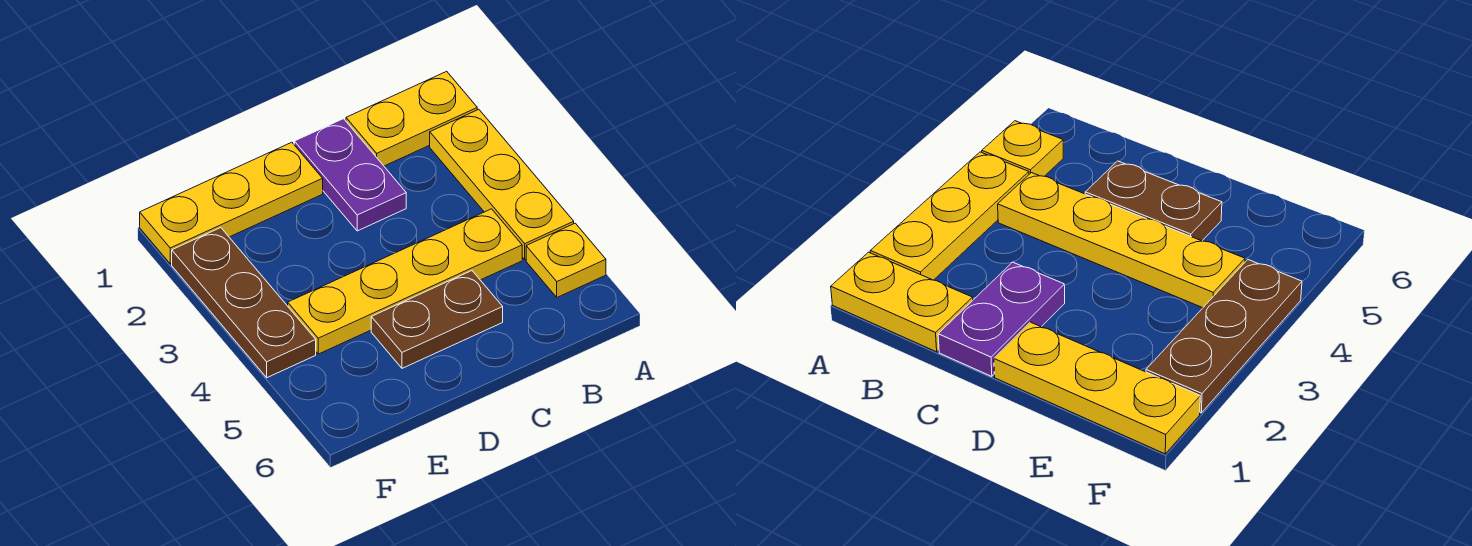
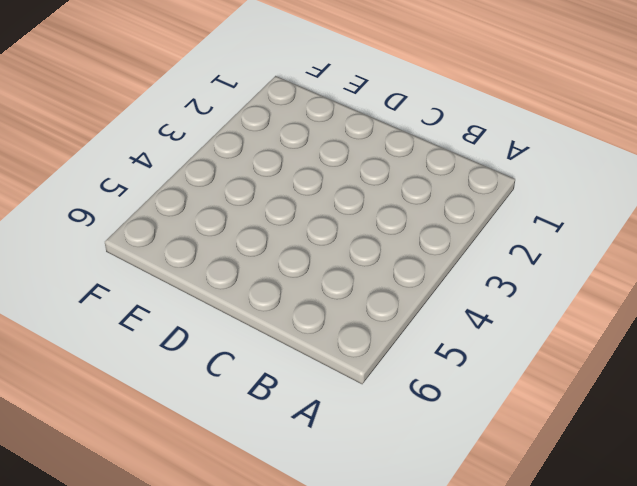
none -> yellow plate A1:B1 level 1
none -> yellow plate A2:A4 level 1

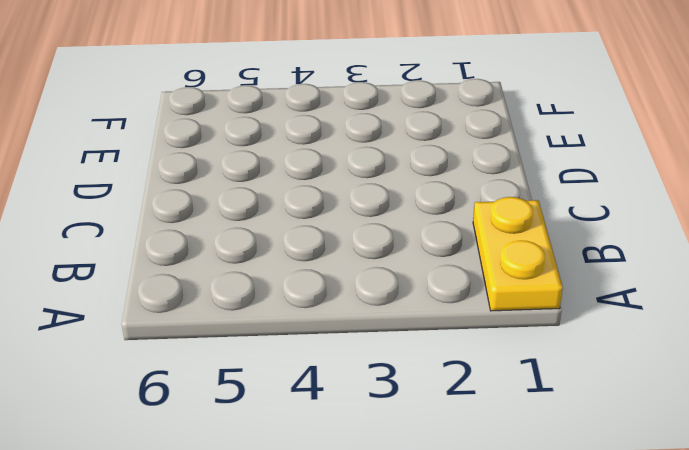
none -> yellow plate A2:A4 level 1
none -> yellow plate A5 level 1

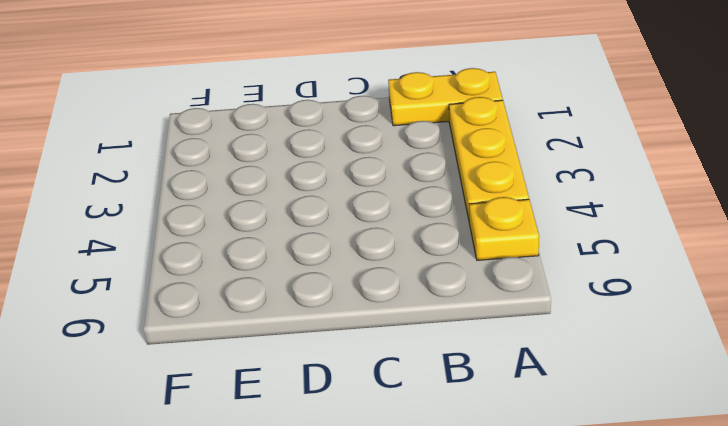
none -> yellow plate B4:E4 level 1
none -> purple plate C1:C2 level 1

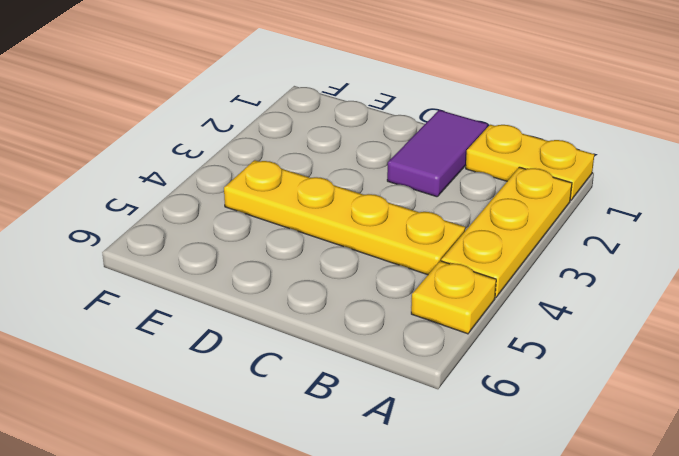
purple tile C1:C2 level 1 -> purple plate C1:C2 level 1
none -> brown plate C5:D5 level 1
none -> yellow plate D1:F1 level 1

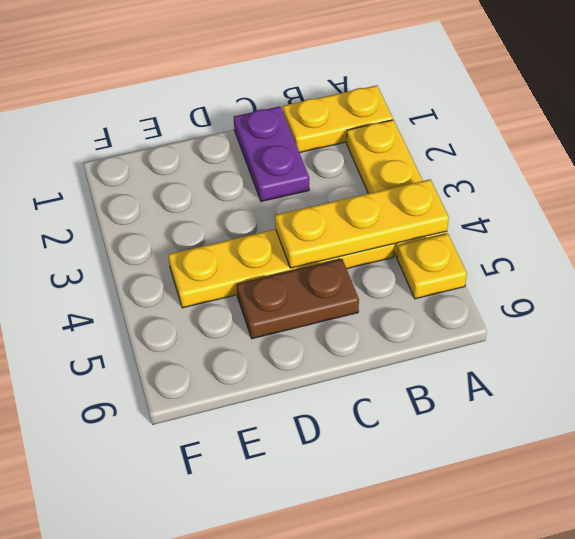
yellow plate A4:C4 level 2 -> yellow plate D1:F1 level 1
none -> brown plate F2:F4 level 1

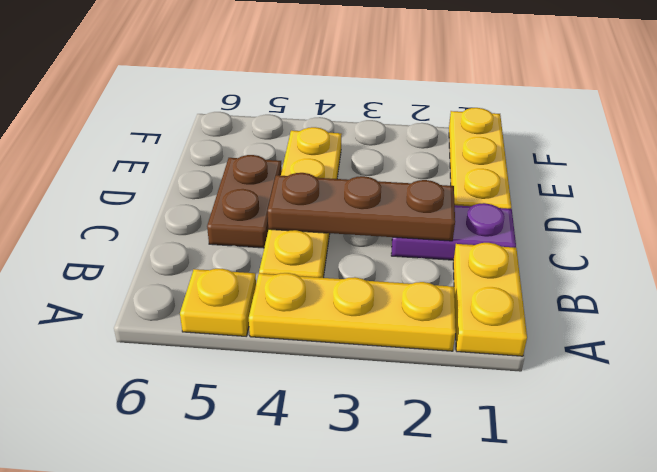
brown plate C2:C4 level 2 -> brown plate F2:F4 level 1

